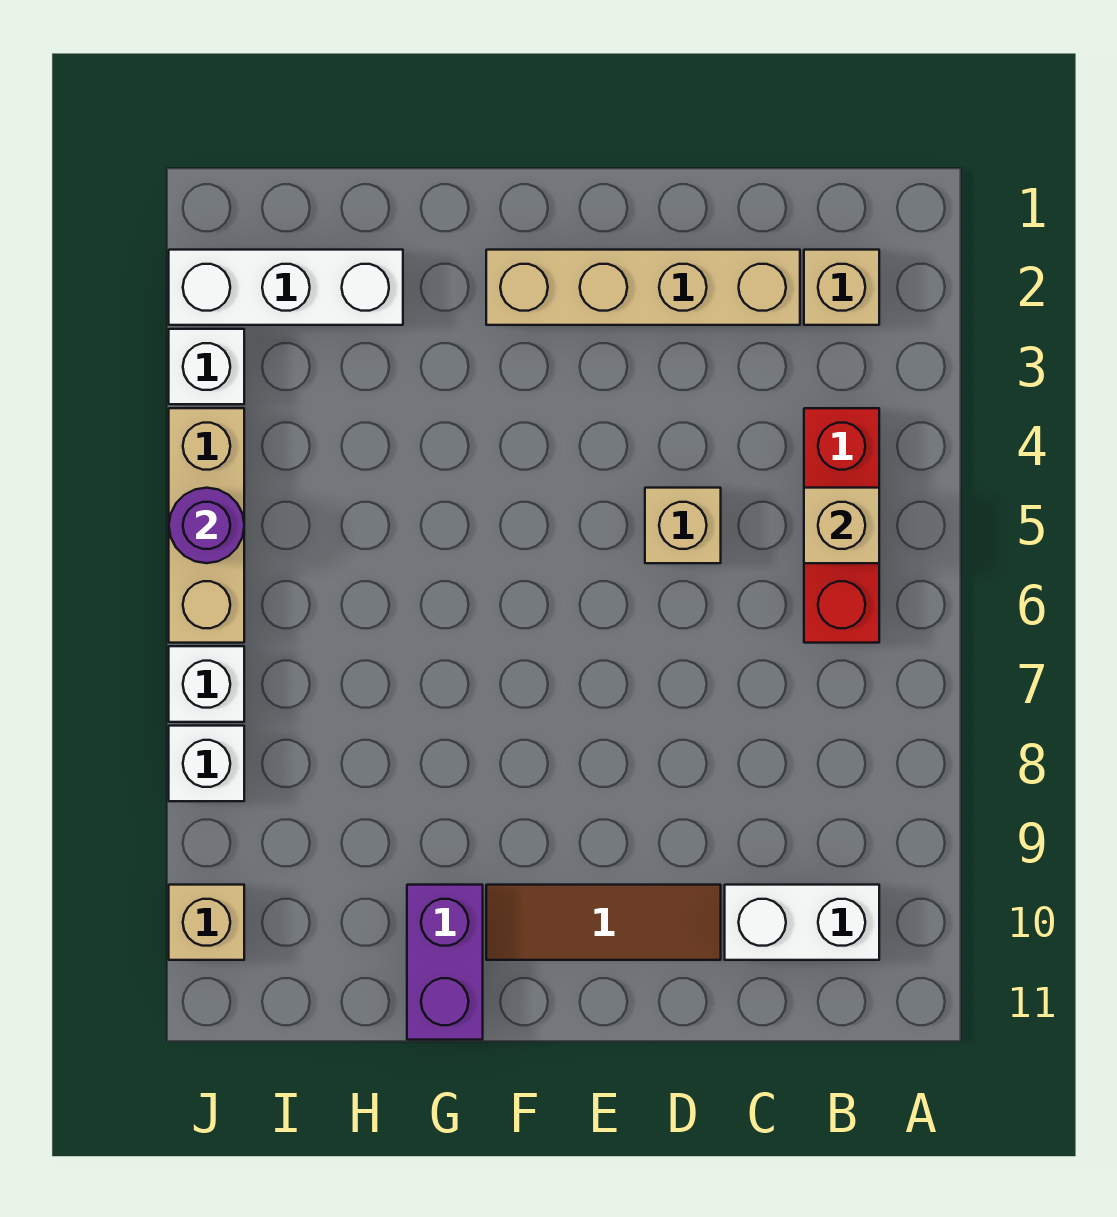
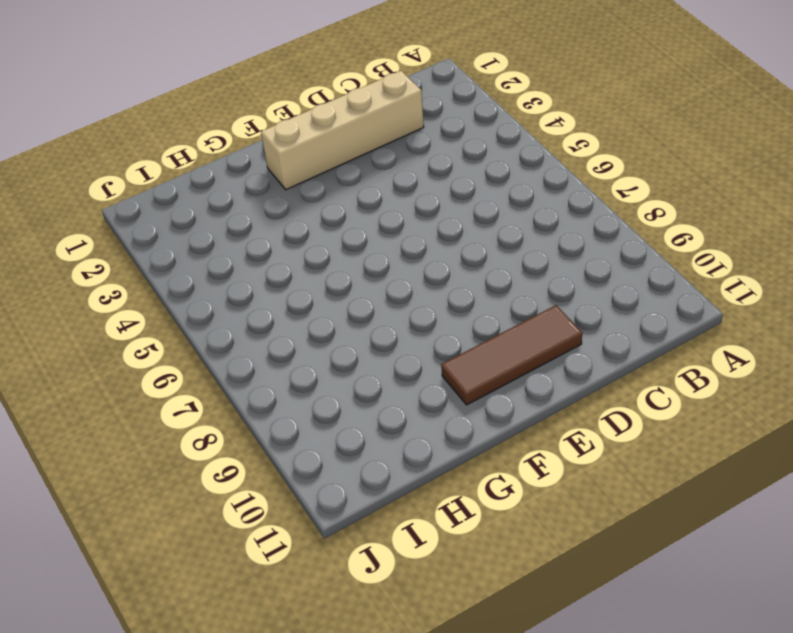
none -> tan brick B2 level 1
none -> red brick B4:B6 level 1
none -> white brick B10:C10 level 1

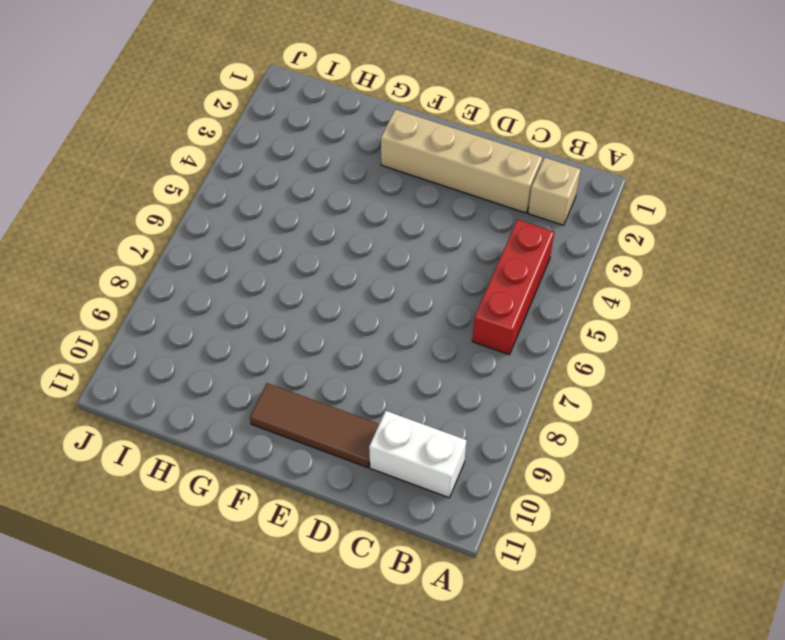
none -> tan brick D5 level 1
none -> purple brick G10:G11 level 1
none -> white brick H2:J2 level 1

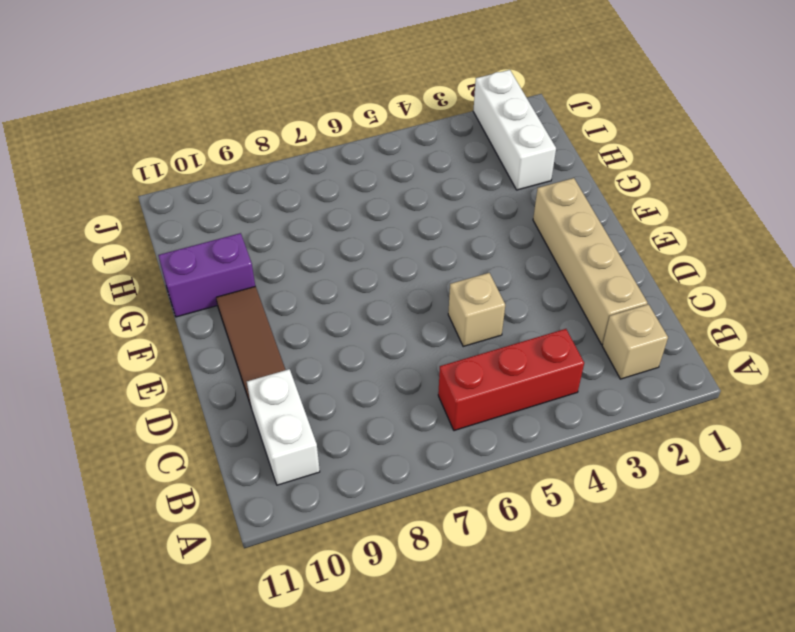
none -> white brick J3 level 1
none -> tan brick J4:J6 level 1
none -> white brick J7 level 1

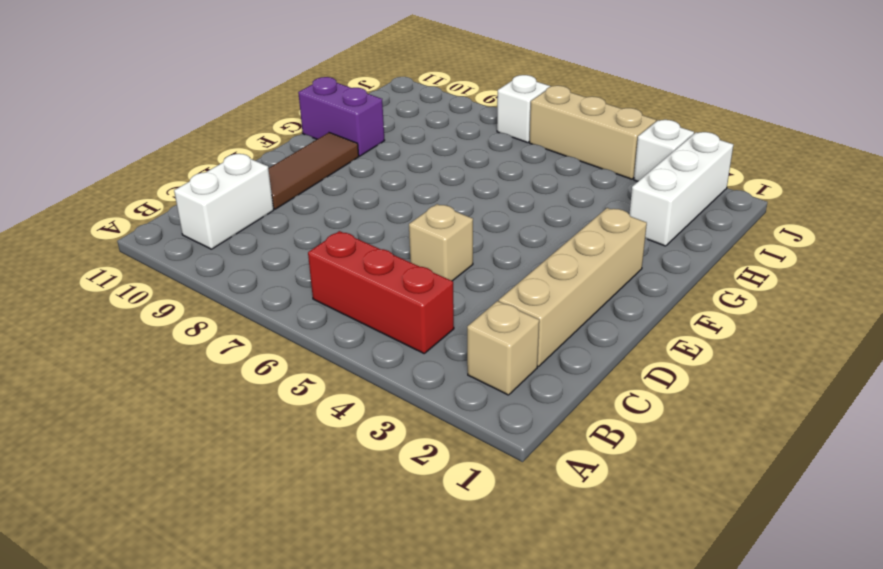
none -> white brick J8 level 1
none -> tan brick J10 level 1
none -> tan brick B5 level 2

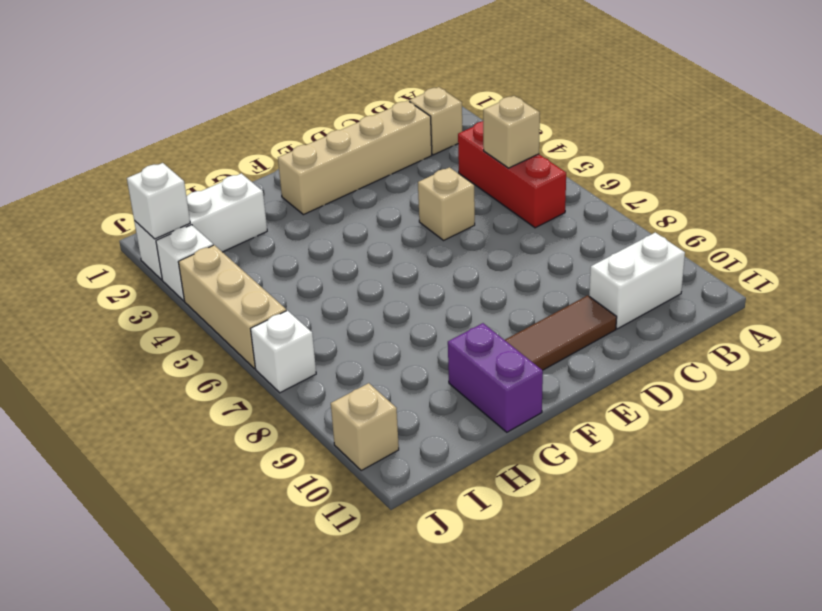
white brick J2 level 2 -> white brick J8 level 1
none -> purple round brick J5 level 2

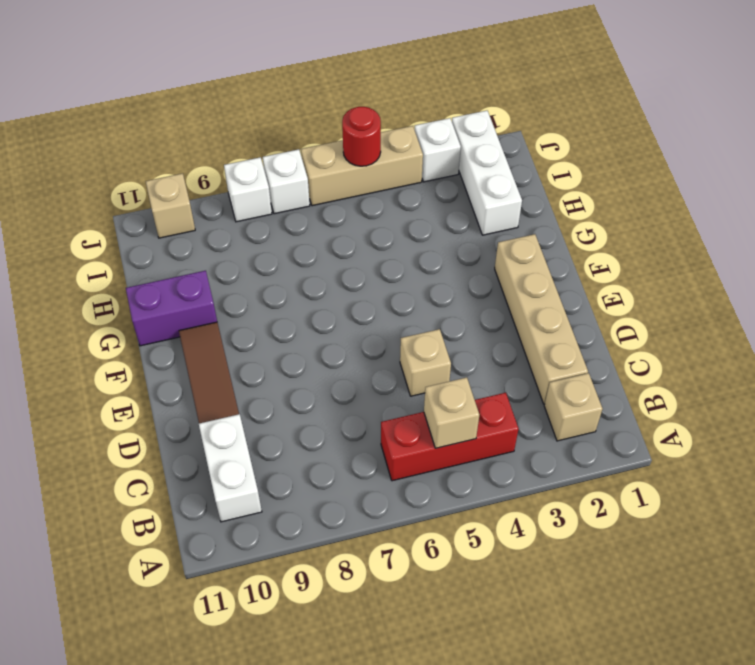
red round brick J5 level 2 -> purple round brick J5 level 2

